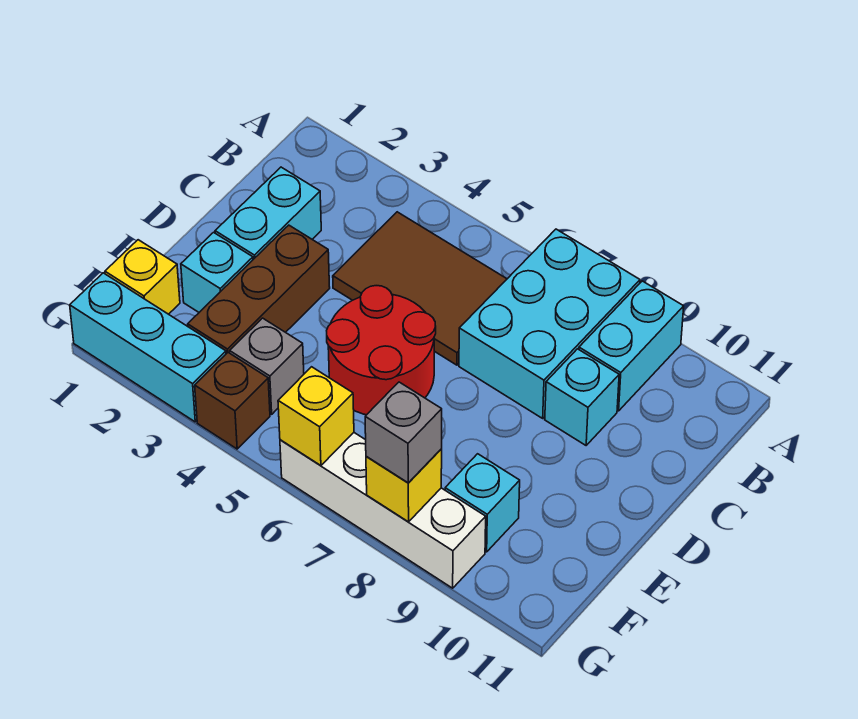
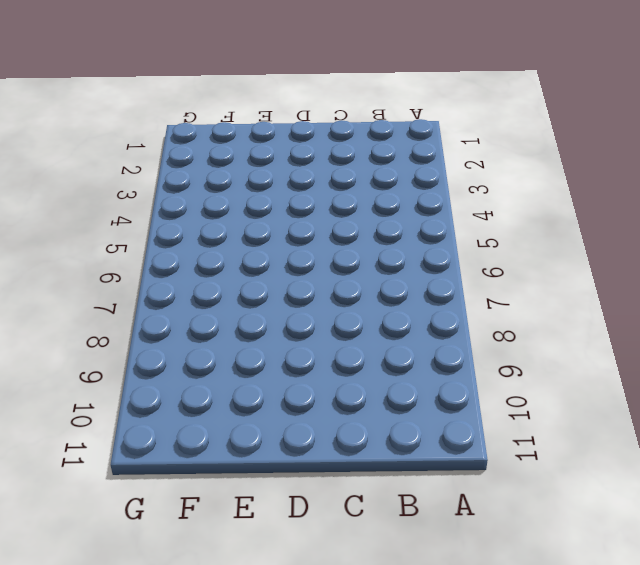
none -> cyan brick A7:C8 level 1
none -> cyan brick A9:B9 level 1
none -> brown tile B4:C6 level 1

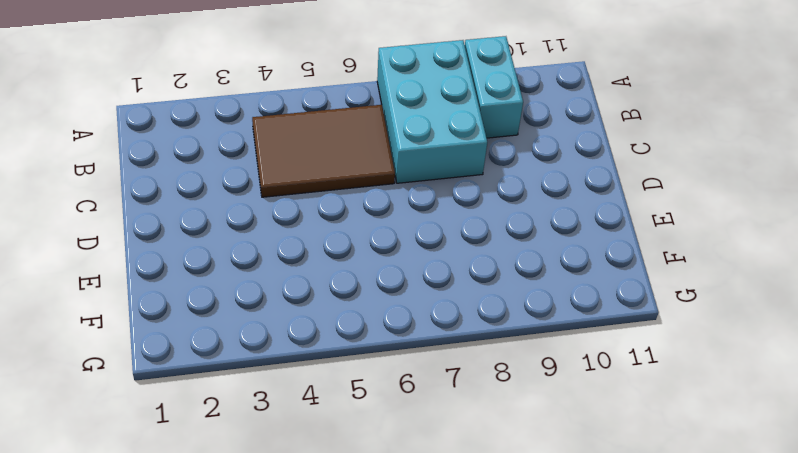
none -> cyan brick C2:D2 level 1
none -> cyan brick C9 level 1
none -> brown brick D3:F3 level 1

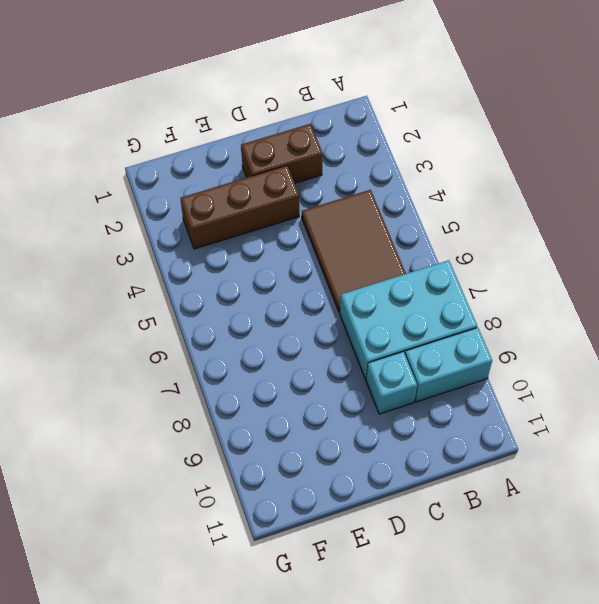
brown brick C2:D2 level 1 -> cyan brick C2:D2 level 1
none -> red round brick D5:E6 level 1
none -> cyan brick E2 level 1
none -> yellow brick F1 level 1

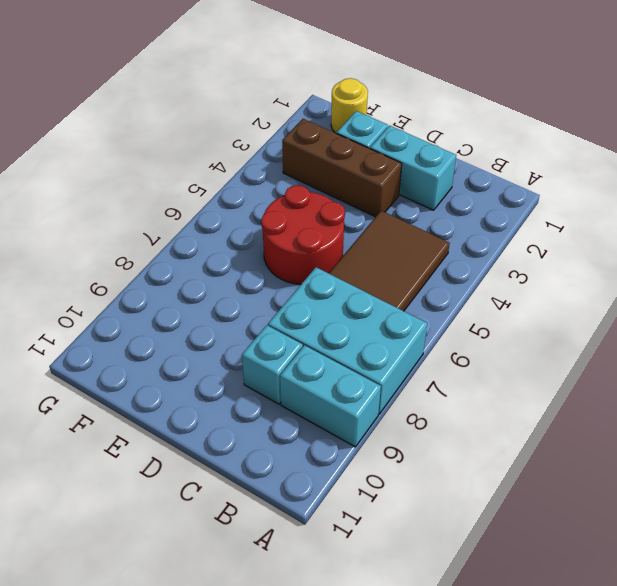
yellow round brick F1 level 1 -> yellow brick F1 level 1
none -> grey brick F4 level 1
none -> cyan brick F9 level 1
none -> cyan brick G1:G3 level 1

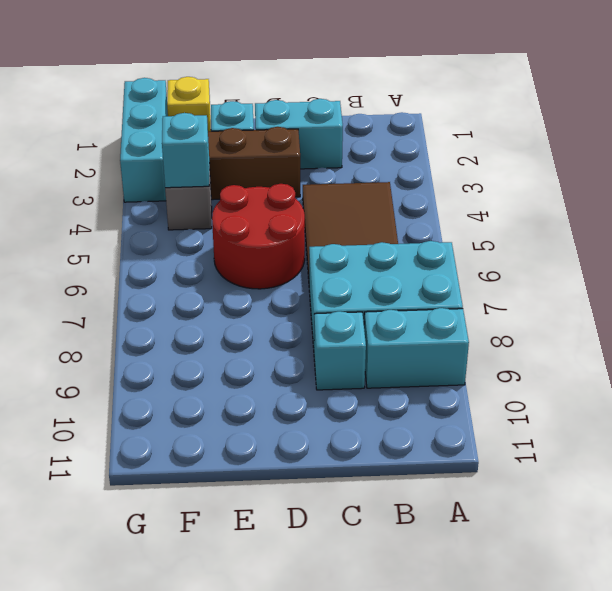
cyan brick F4 level 2 -> cyan brick F9 level 1
none -> brown brick G4 level 1
none -> white brick G6:G9 level 1
none -> yellow brick G6 level 2

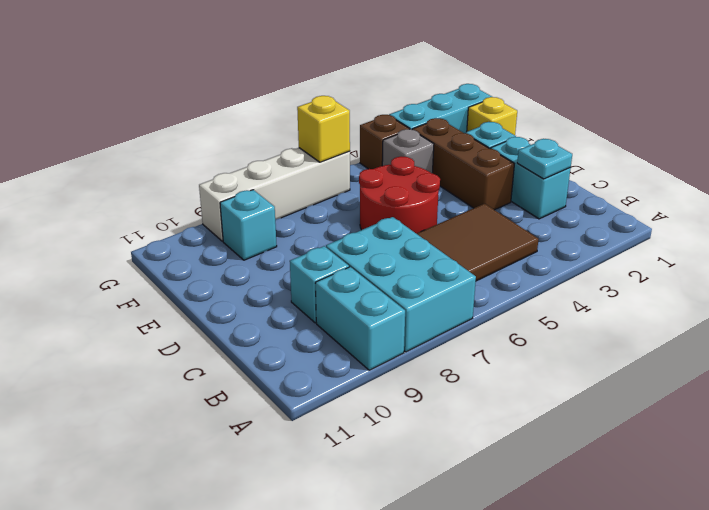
cyan plate C2 level 2 -> none
none -> yellow brick G8 level 2
none -> grey brick G8 level 3

